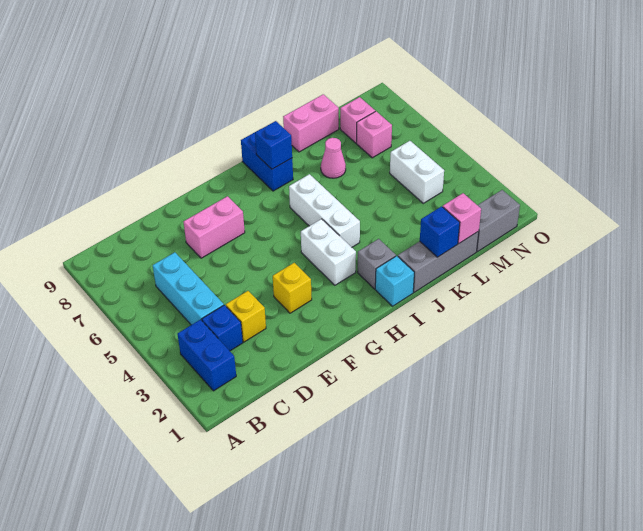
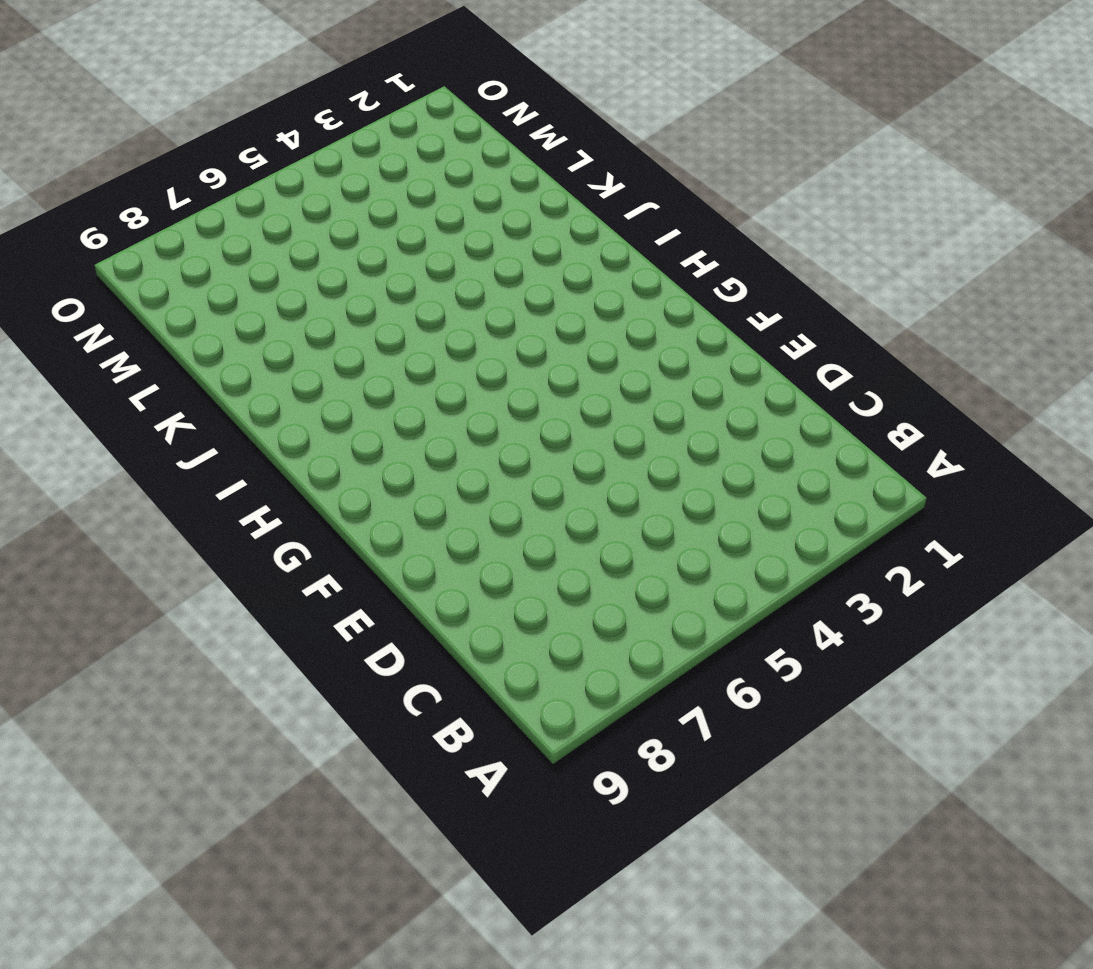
none -> blue brick B2:B3 level 1
none -> blue brick C3 level 1
none -> cyan brick C4:C6 level 1

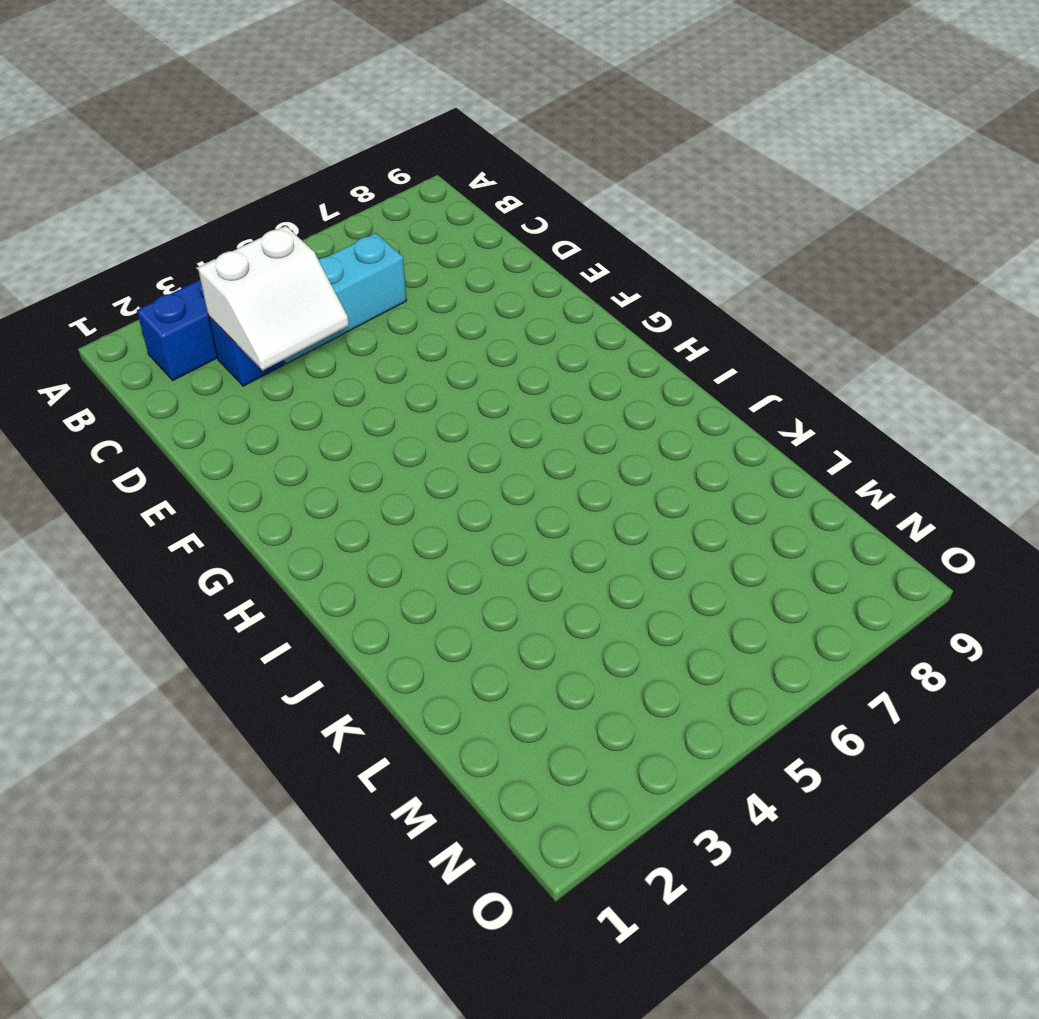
white slope C3:D4 level 2 top C -> none
none -> yellow brick D3 level 1
none -> pink brick E7:F7 level 1
none -> yellow brick F3 level 1

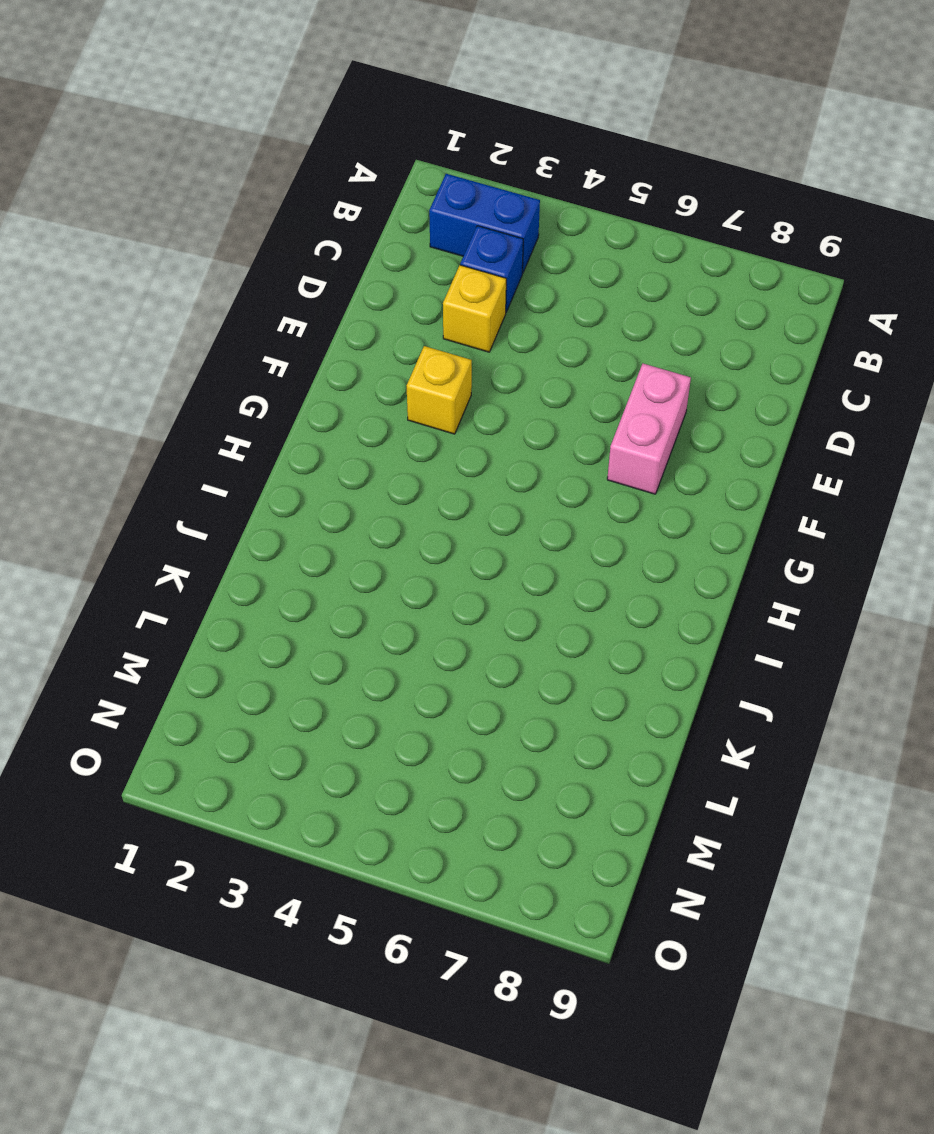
none -> cyan brick C4:C6 level 1
none -> white brick H3:H4 level 1
none -> cyan brick I1 level 1

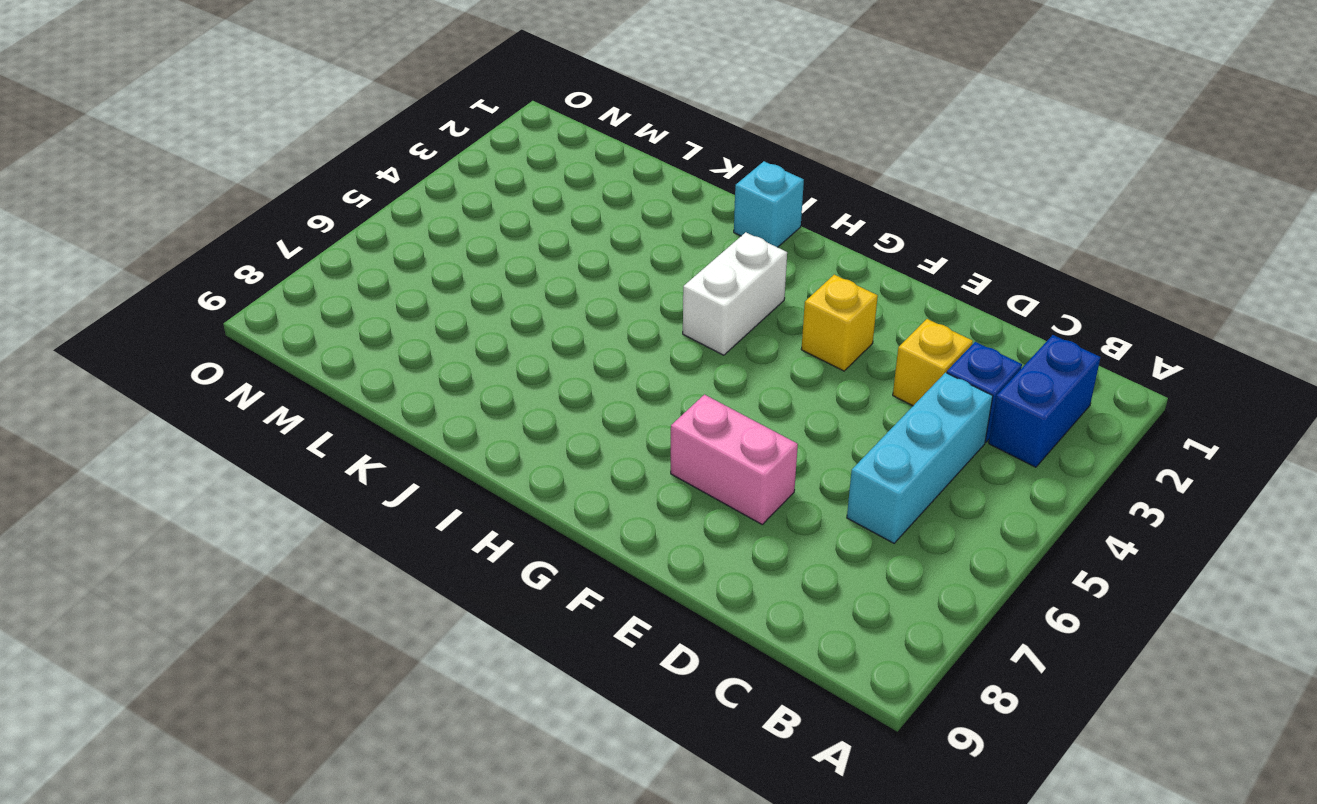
none -> grey brick I2 level 1
none -> white brick I4:I6 level 1
none -> blue brick I8:I9 level 1

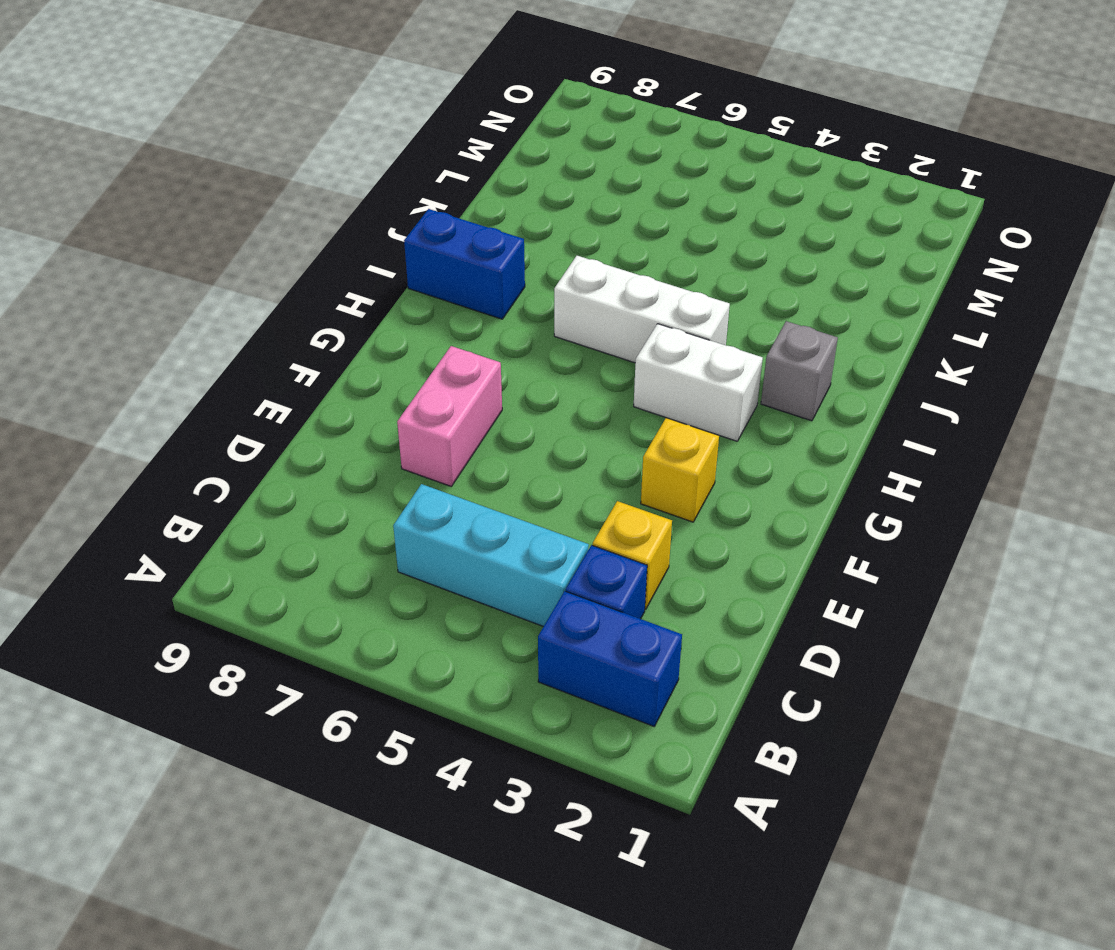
none -> cyan brick I1 level 1
none -> grey brick J1:L1 level 1
none -> pink cone K7 level 1

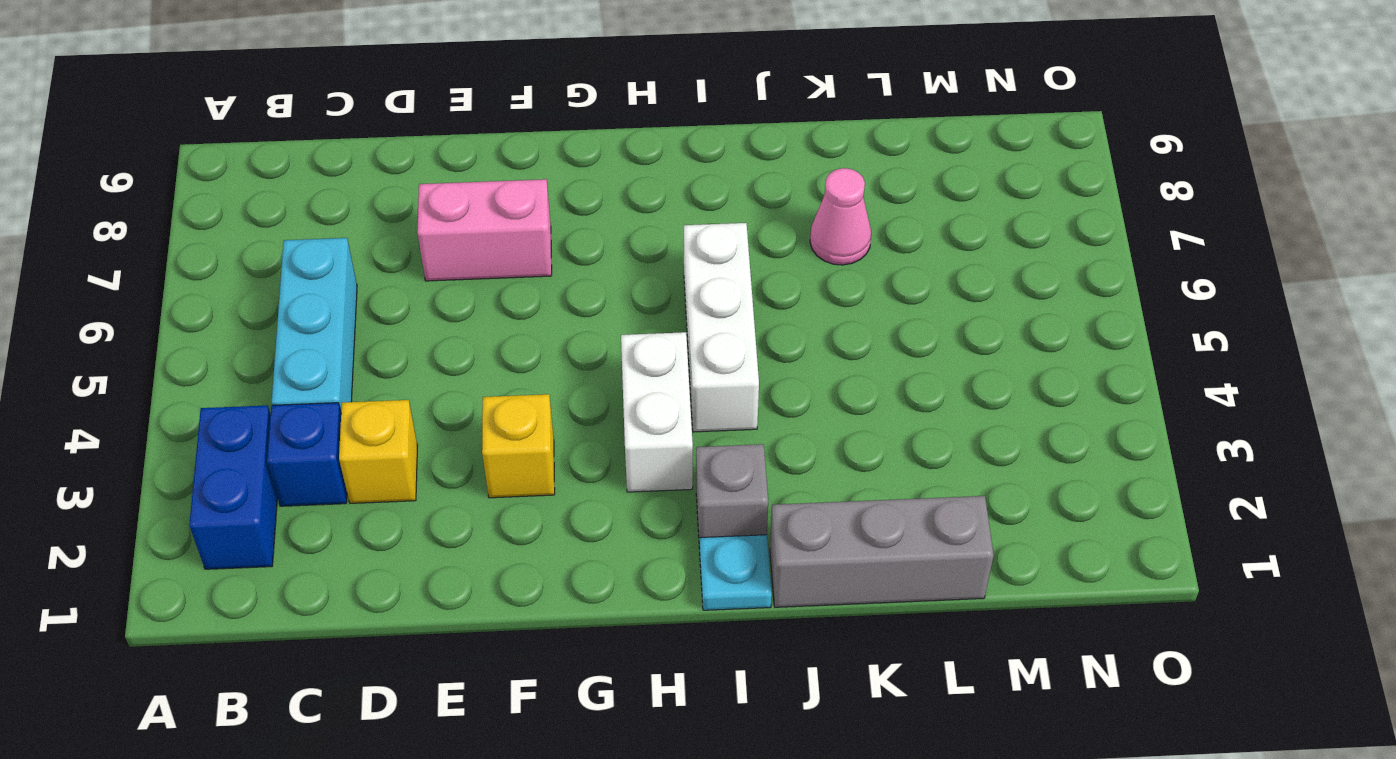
cyan plate I1 level 1 -> cyan brick I1 level 1
none -> blue brick I8:I9 level 1
none -> pink brick K9:L9 level 1
none -> grey brick M1:N1 level 1

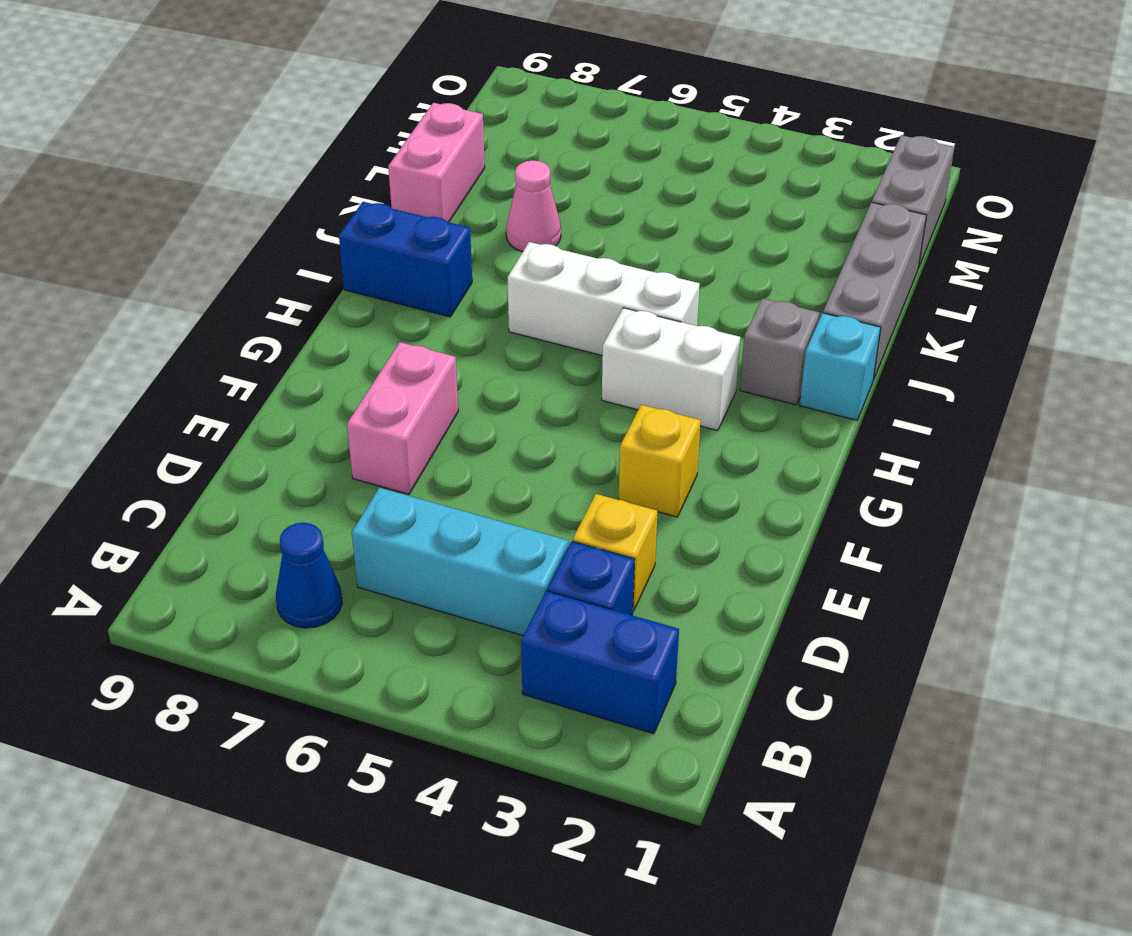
blue cone B7 level 1 -> none
none -> white brick M4:M5 level 1
none -> pink brick M7 level 1
none -> pink brick M8 level 1

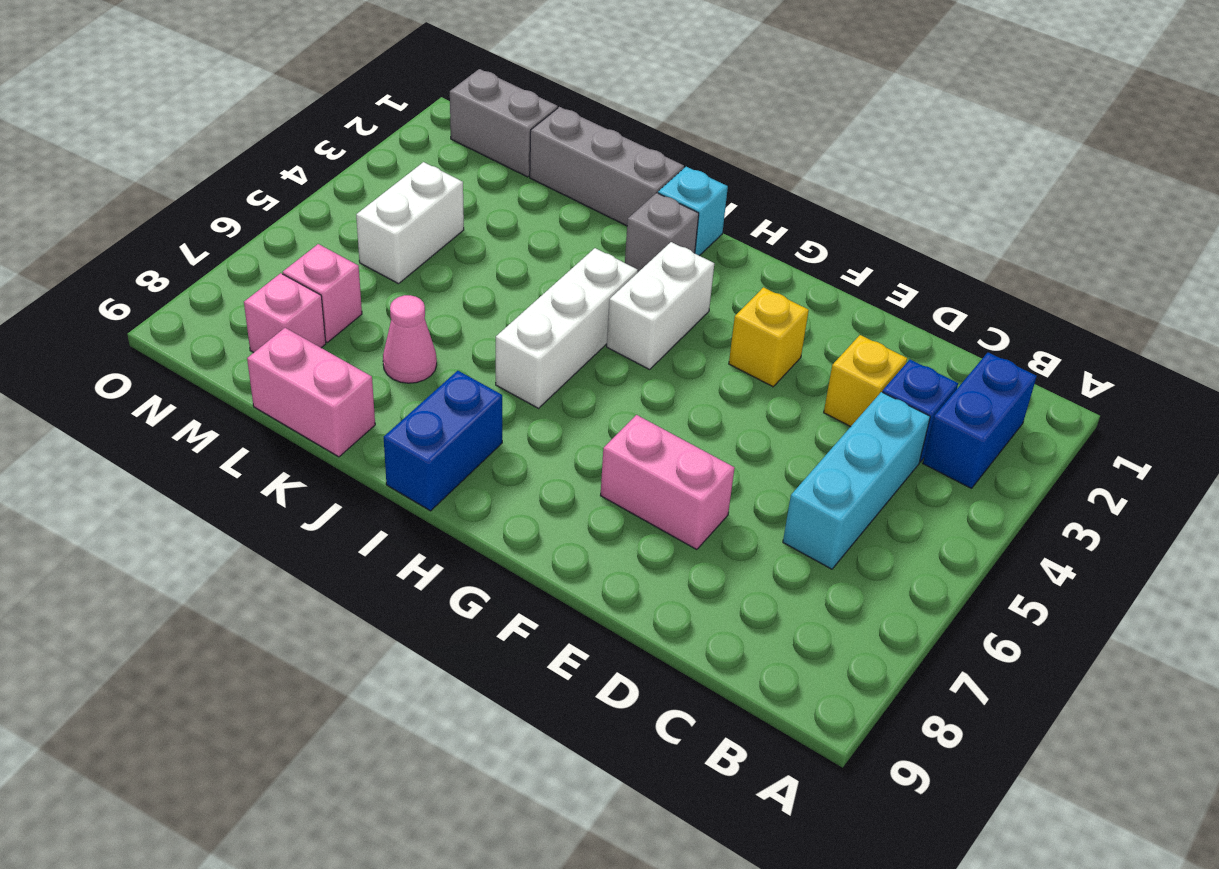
none -> blue brick I8 level 2
none -> blue brick K1 level 2
none -> pink brick L1 level 2

